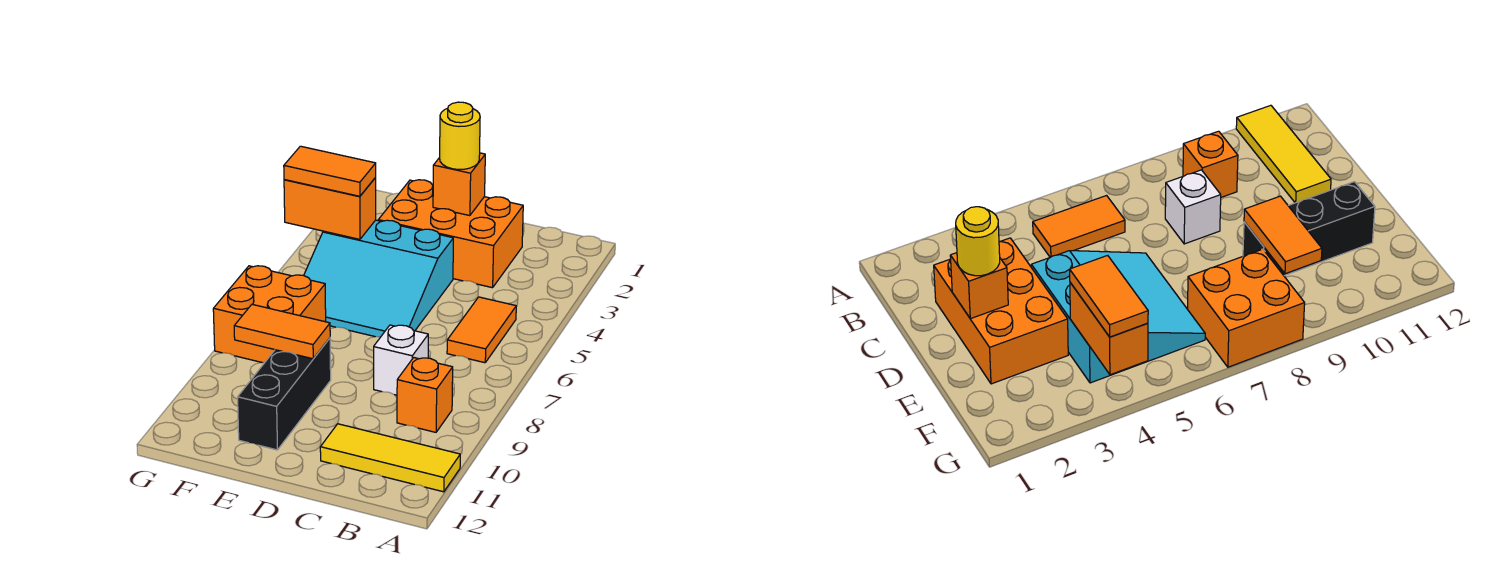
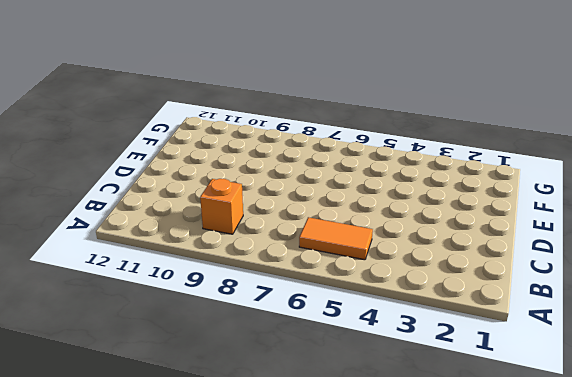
none -> yellow tile A11:C11 level 1
none -> orange brick C2:E3 level 1
none -> white brick C8 level 1

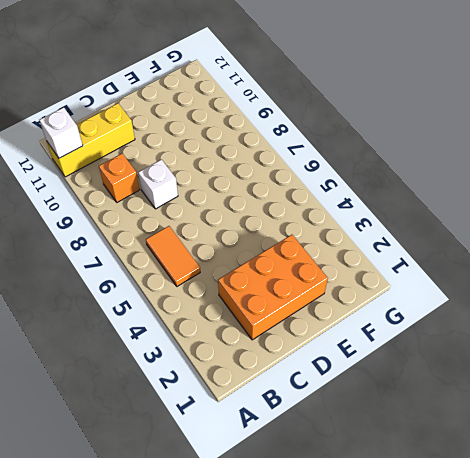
yellow brick A11:C11 level 1 -> yellow tile A11:C11 level 1
white brick A11 level 2 -> none
none -> cyan slope D4:F6 level 1 top 4
none -> black brick E9:E11 level 1
none -> orange brick F7:G8 level 1

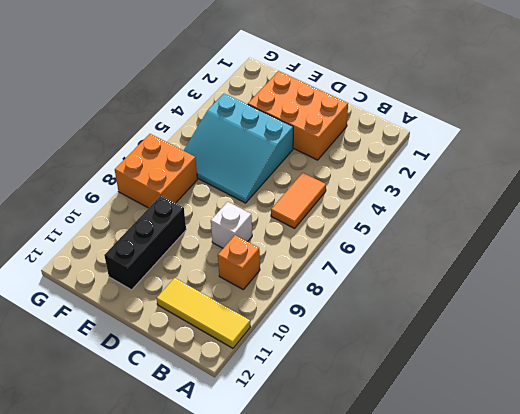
none -> orange brick D2 level 2
none -> orange tile E9:F9 level 2
none -> orange brick F4:G4 level 2

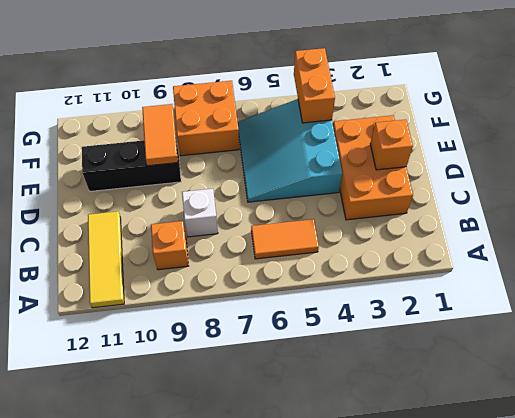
none -> yellow round brick D2 level 3
none -> orange tile F4:G4 level 3

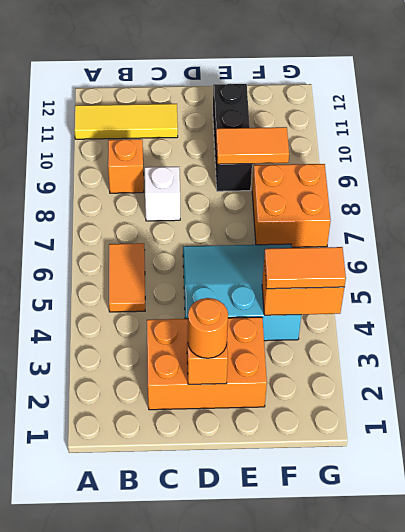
orange round brick D2 level 3 -> yellow round brick D2 level 3

